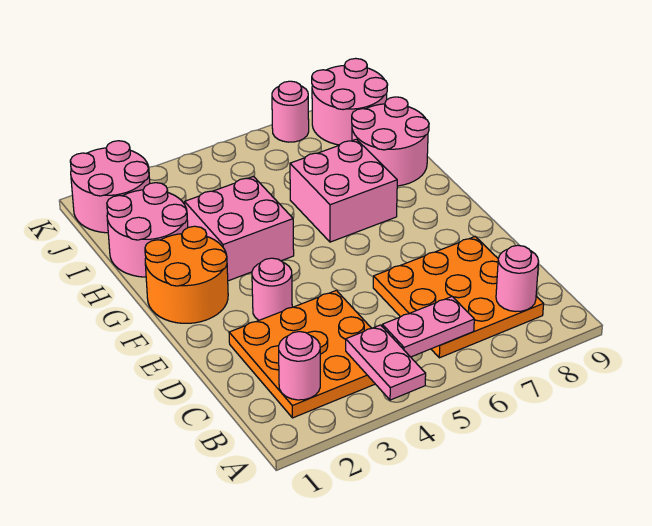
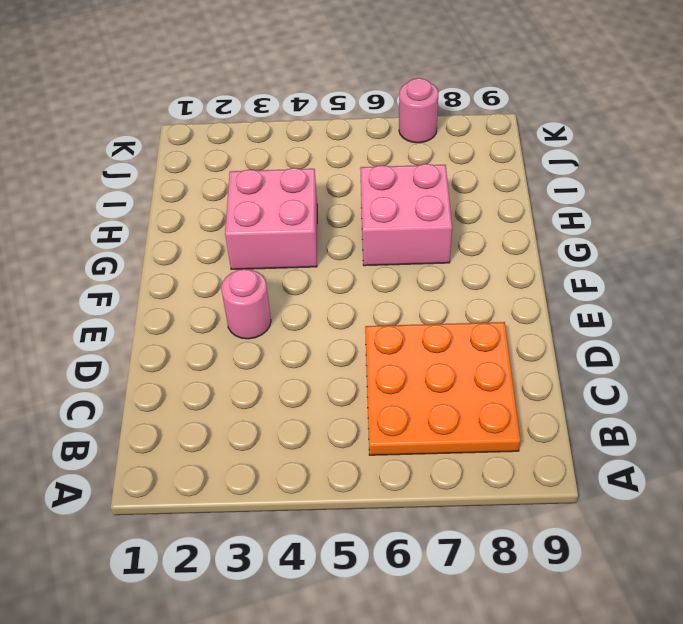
none -> orange plate B2:D4 level 1
none -> orange round brick F1:G2 level 1
none -> pink round brick H1:I2 level 1

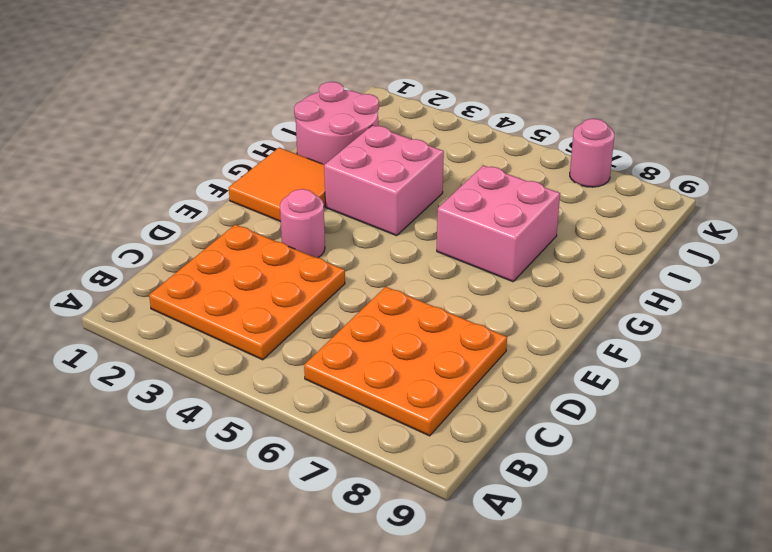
orange tile F1:G2 level 1 -> orange round brick F1:G2 level 1
none -> pink round brick H8:I9 level 1
none -> pink round brick J1:K2 level 1
none -> pink round brick J8:K9 level 1

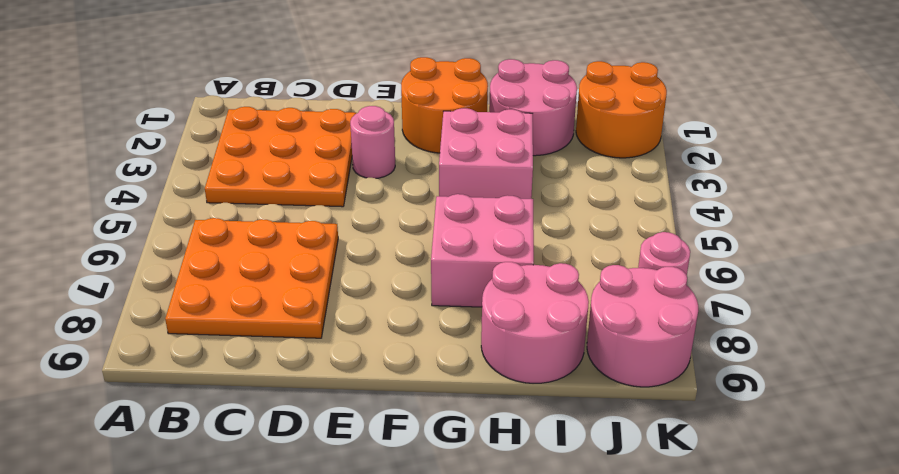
orange round brick J1:K2 level 1 -> pink round brick J1:K2 level 1
none -> pink plate A4:B4 level 2
none -> pink round brick B2 level 2
none -> pink plate B5:B6 level 2

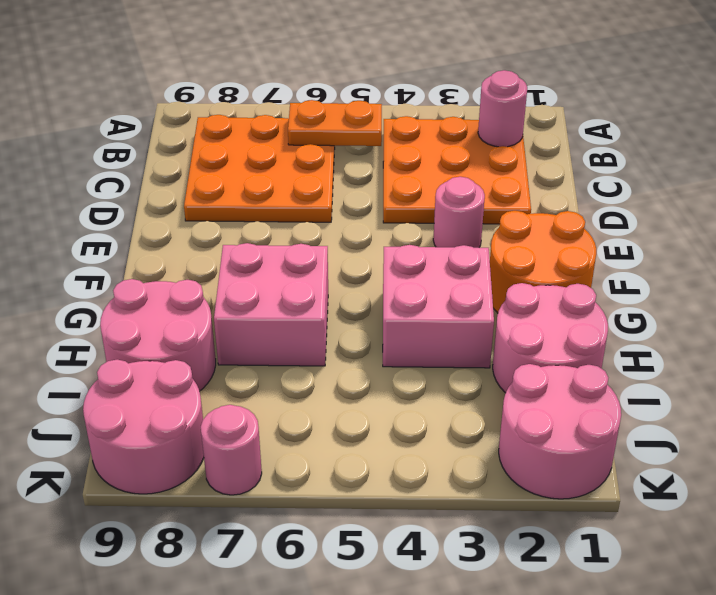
orange plate B5:B6 level 2 -> pink plate B5:B6 level 2
none -> pink plate A4:B4 level 2
none -> pink round brick B8 level 2

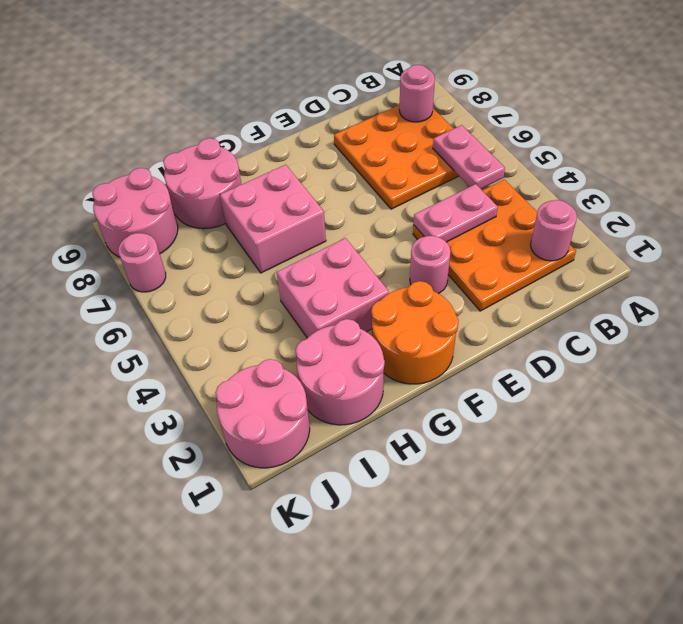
pink plate C4:D4 level 2 -> pink plate A4:B4 level 2

